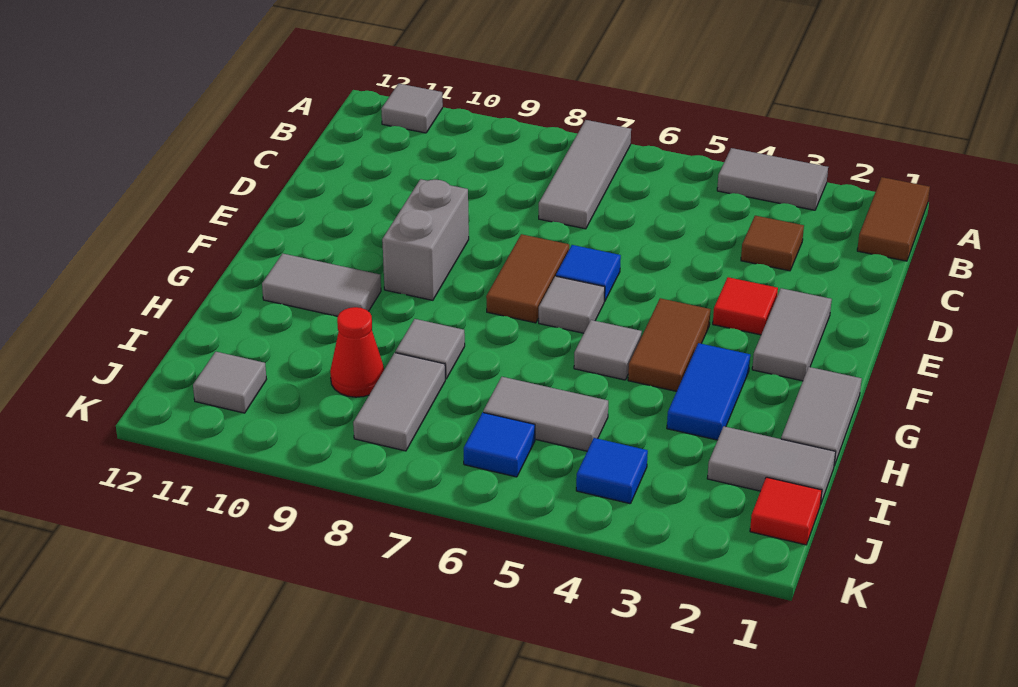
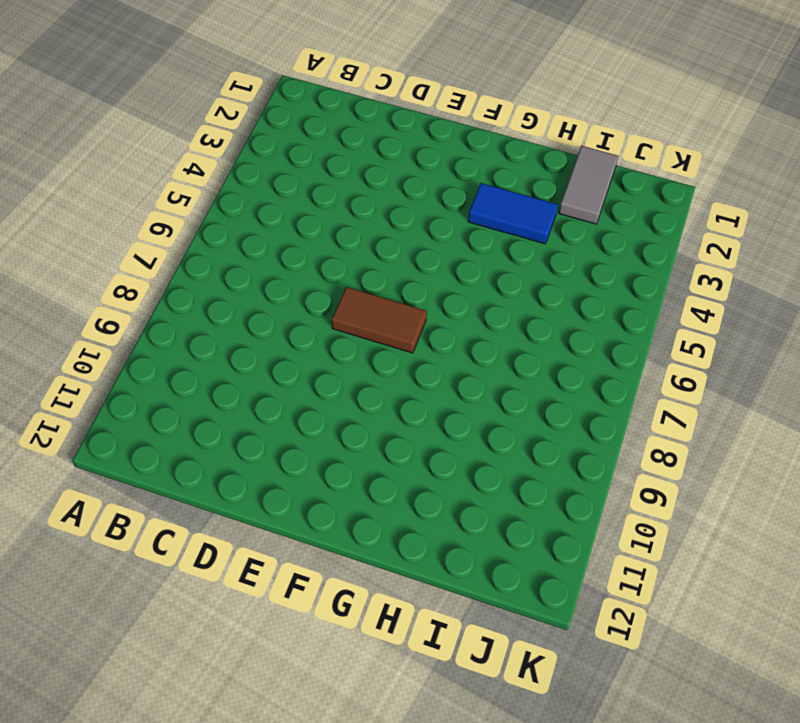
none -> brown tile A1:B1 level 1
none -> grey tile A3:A4 level 1
none -> grey tile A7:C7 level 1

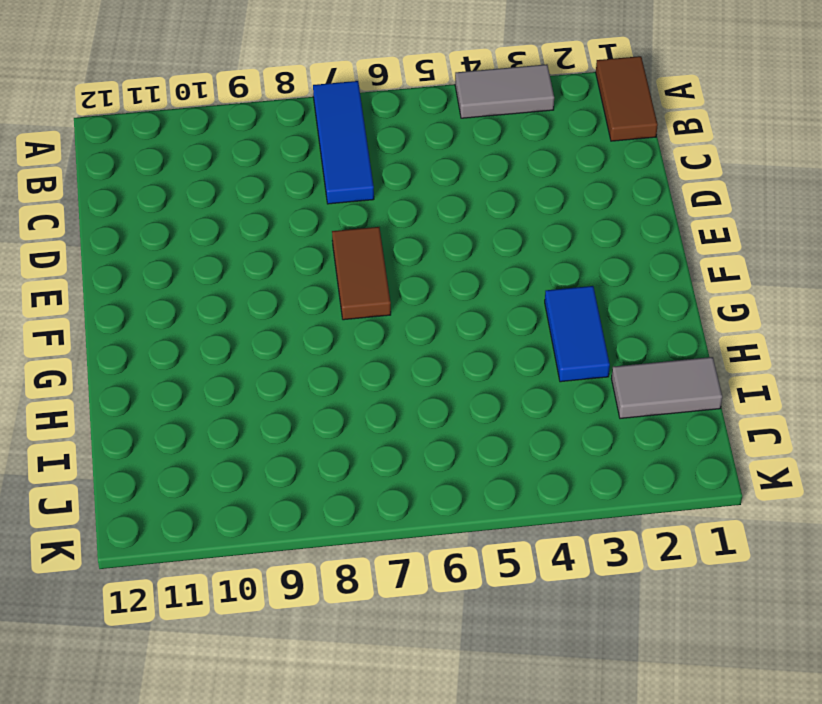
blue tile A7:C7 level 1 -> grey tile A7:C7 level 1
none -> grey tile A11 level 1
none -> brown tile C3 level 1
none -> grey tile E2:F2 level 1

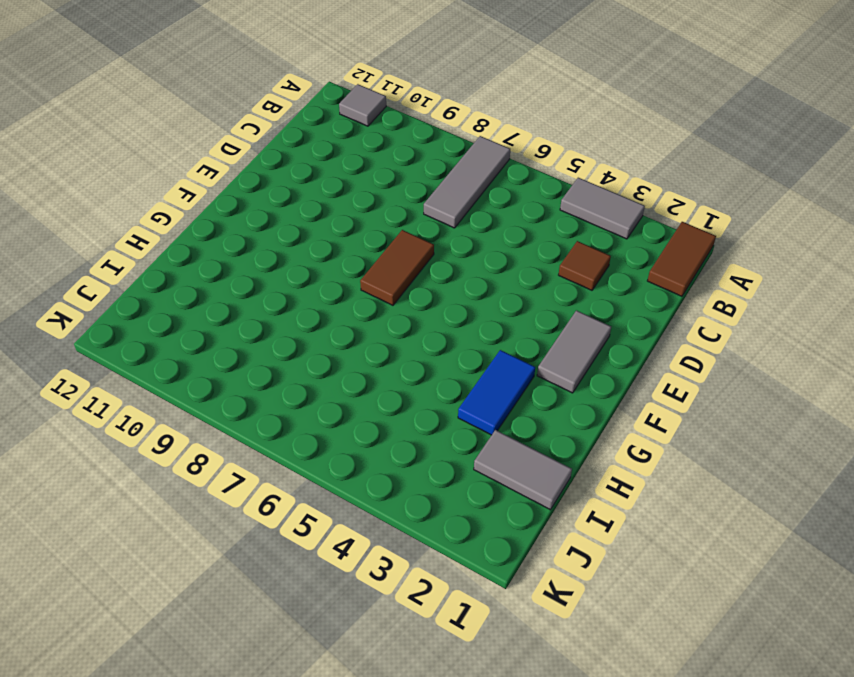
none -> red tile E3 level 1
none -> blue tile E6 level 1
none -> grey brick E9:F9 level 1

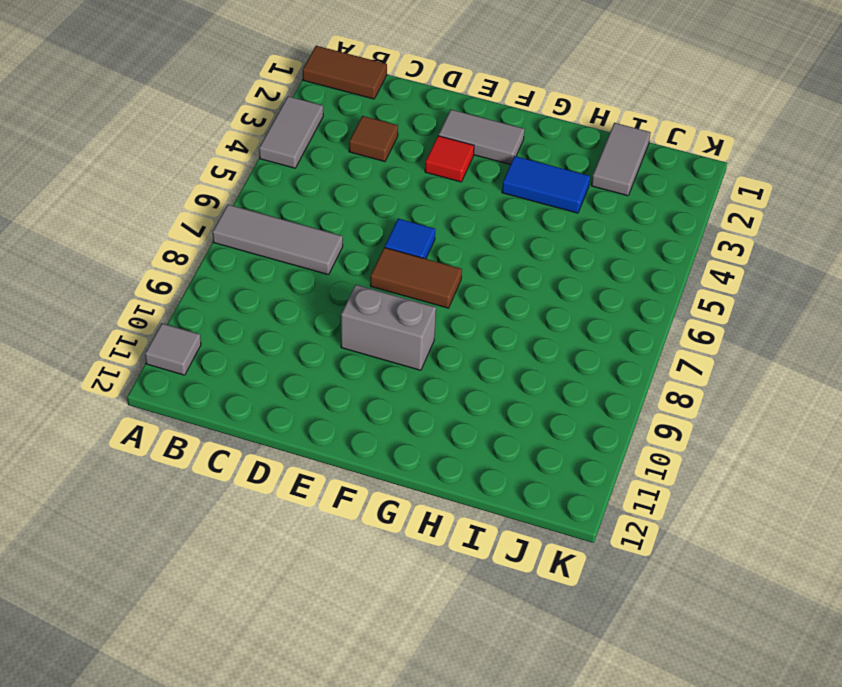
none -> brown tile F4:G4 level 1
none -> grey tile F6 level 1
none -> grey tile G1:H1 level 1

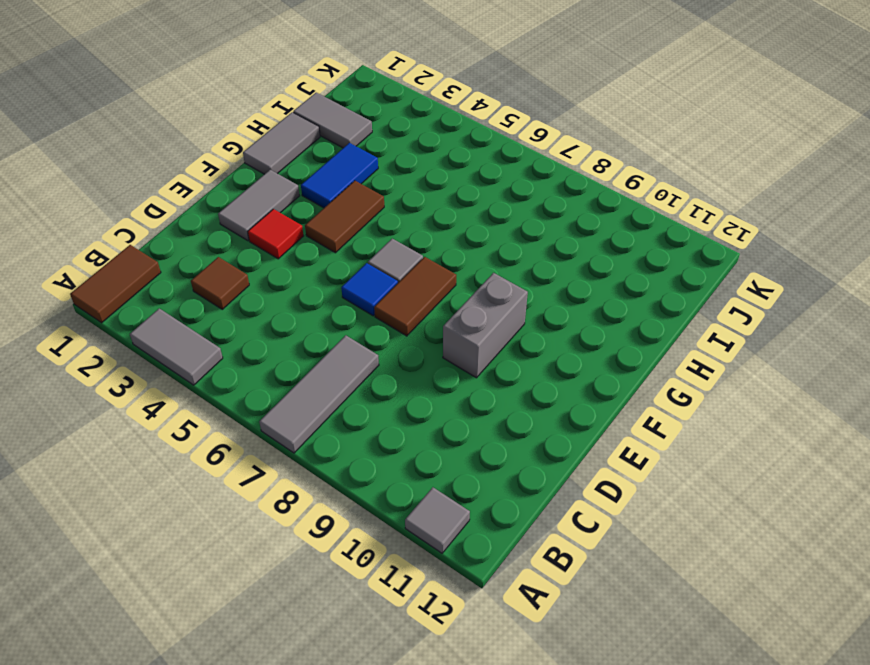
none -> grey tile G5 level 1
none -> grey tile G10:G11 level 1
none -> grey tile H8 level 1

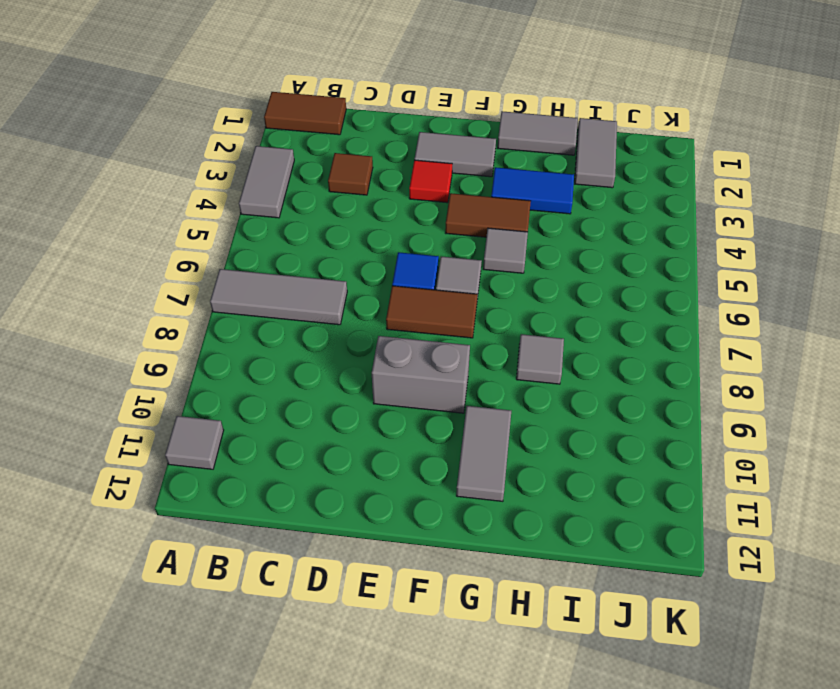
none -> grey tile I5:I6 level 1
none -> grey tile I8:J8 level 1
none -> red cone I9 level 1

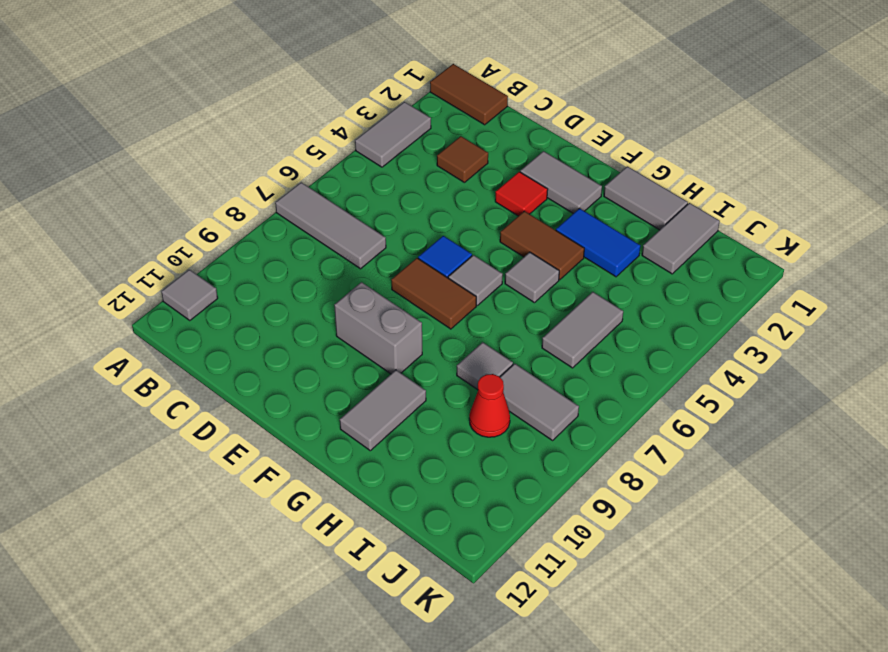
none -> red tile J1 level 1
none -> blue tile J4 level 1
none -> blue tile J6 level 1

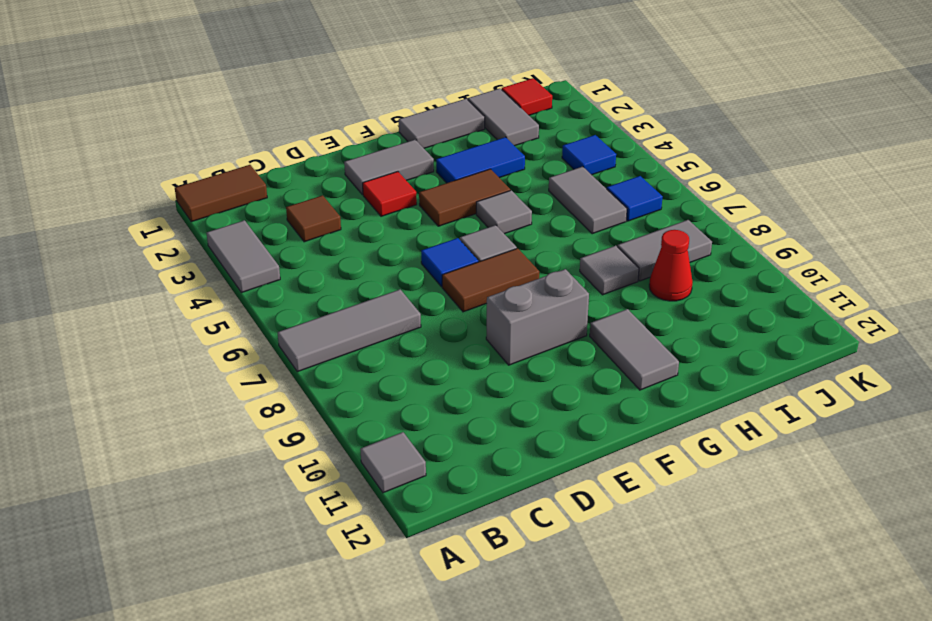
none -> grey tile J11 level 1

